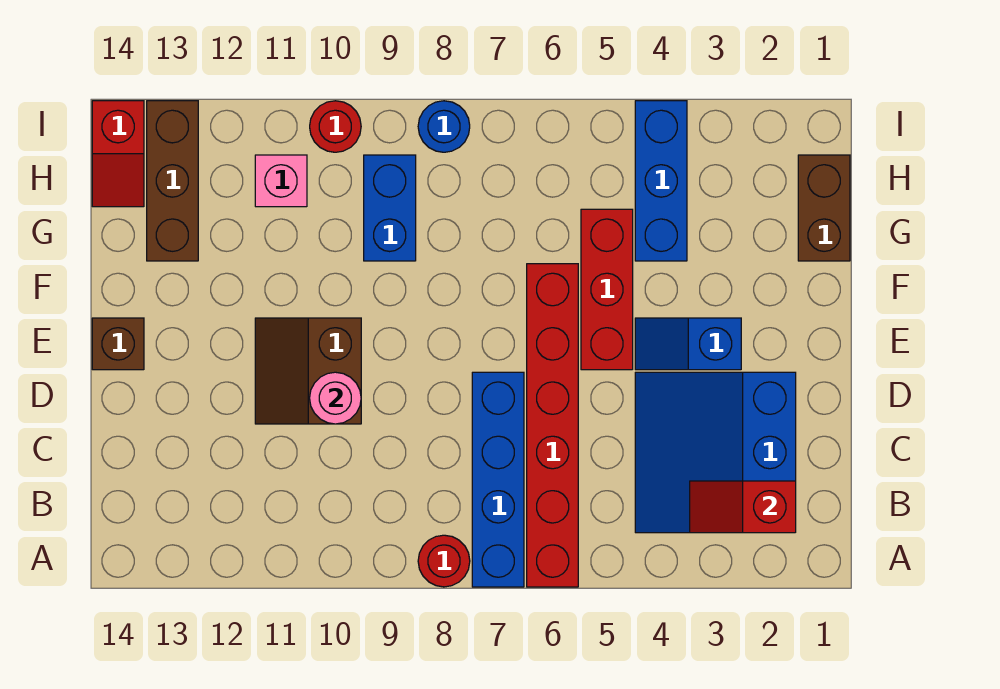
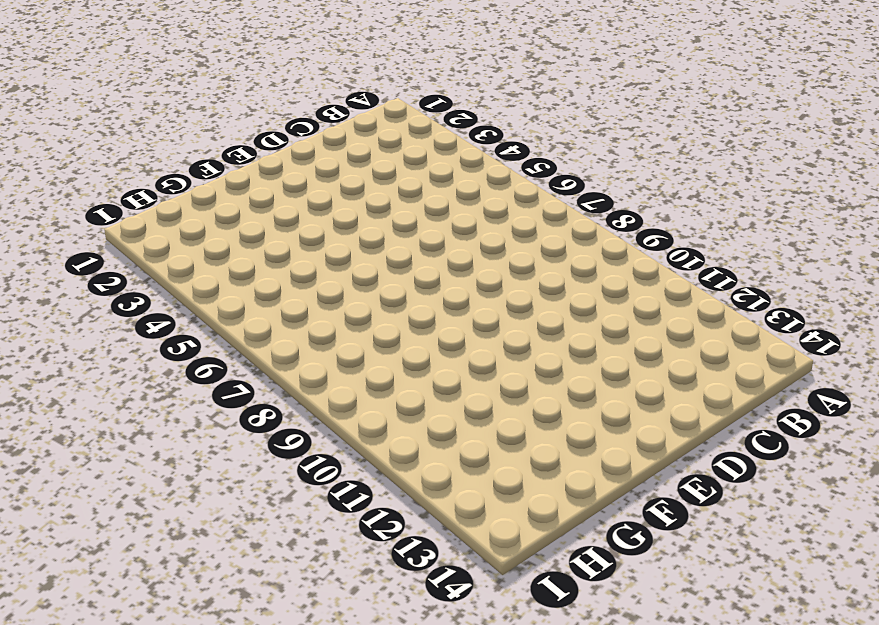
none -> red brick A6:F6 level 1
none -> blue brick A7:D7 level 1
none -> red round brick A8 level 1

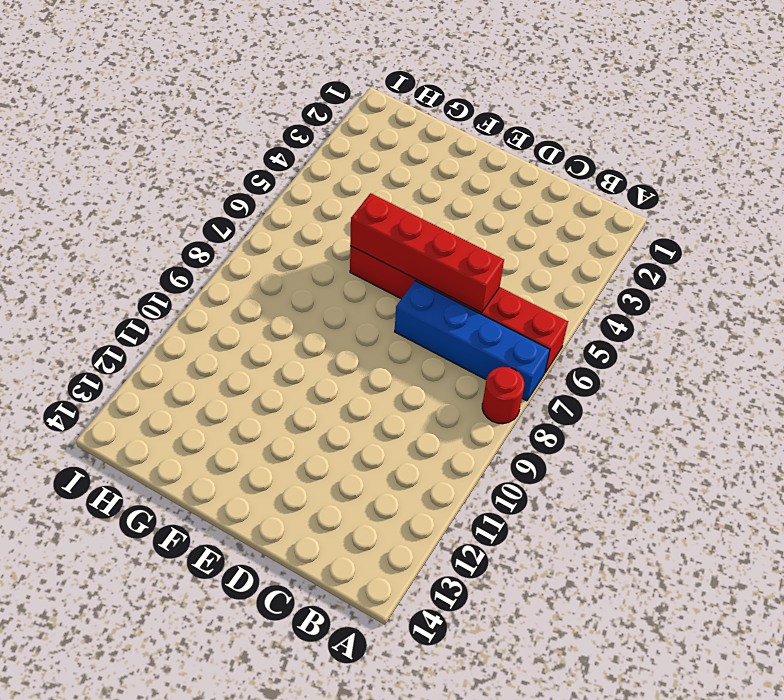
red brick C6:F6 level 2 -> none
none -> blue slope B2:D4 level 1 top 2
none -> brown slope D10:E11 level 1 top 10
none -> blue slope E3:E4 level 1 top 3

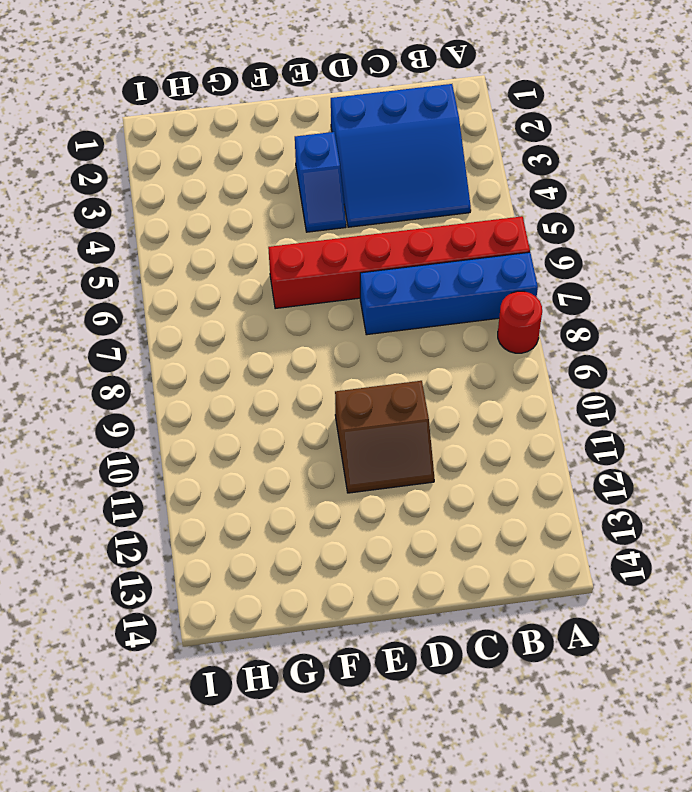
none -> red brick E5:G5 level 1
none -> brown brick E14 level 1
none -> brown brick G1:H1 level 1

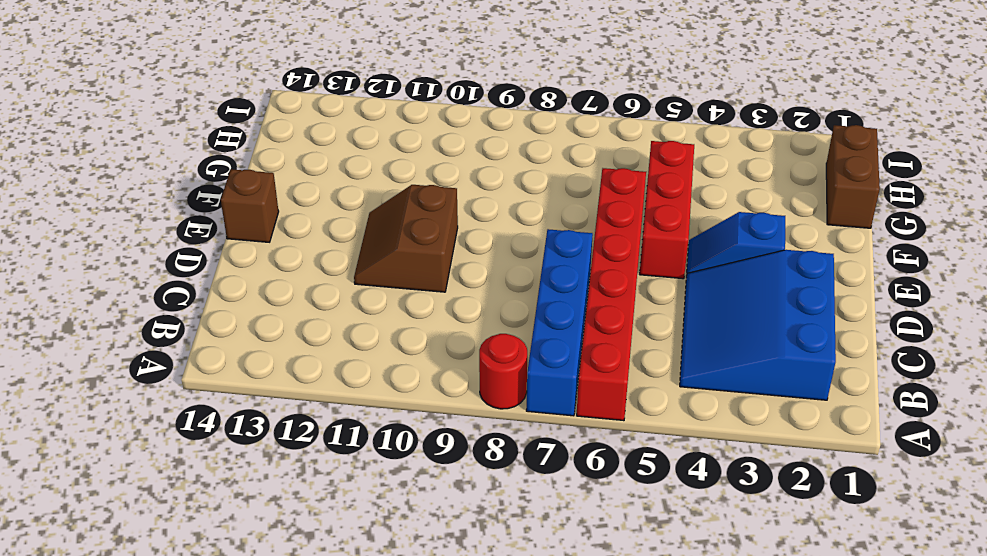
none -> blue brick G4:I4 level 1
none -> blue brick G9:H9 level 1
none -> brown brick G13:I13 level 1

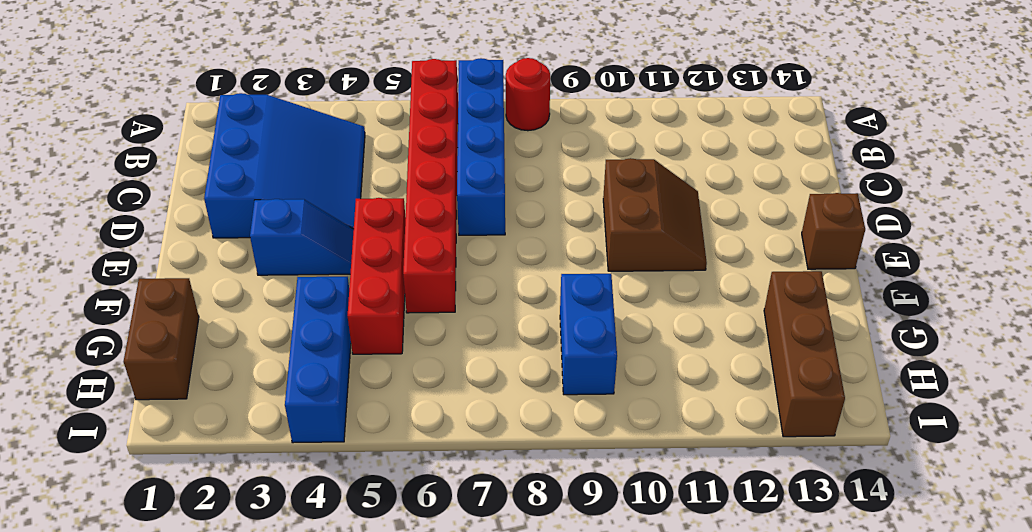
none -> pink brick H11 level 1
none -> red slope H14:I14 level 1 top I
none -> blue round brick I8 level 1

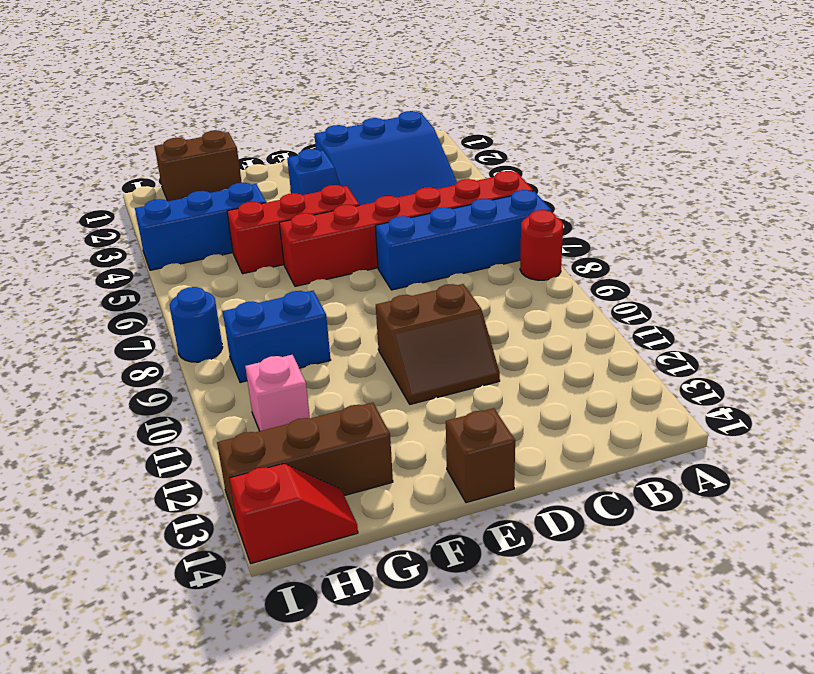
none -> red round brick I10 level 1
none -> red slope B2:B3 level 2 top 2
none -> pink round brick D10 level 2

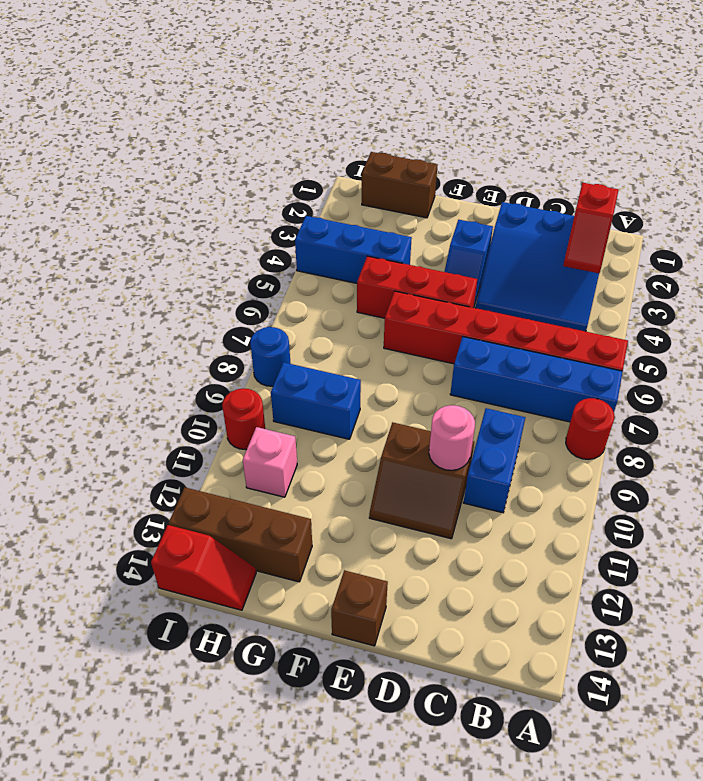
blue brick C9:C10 level 1 -> none

